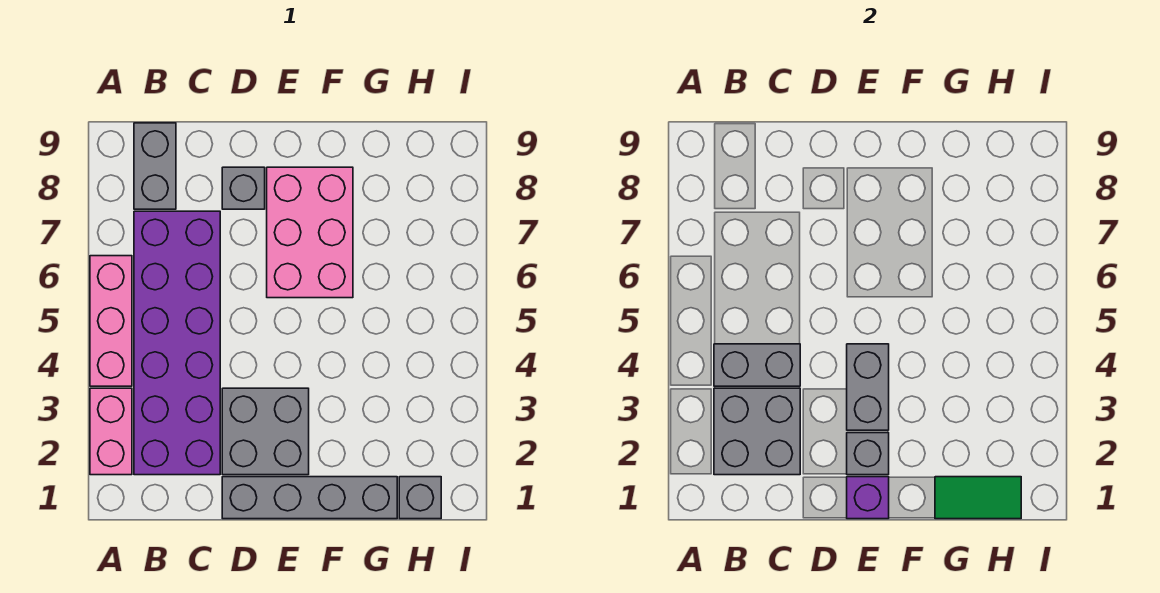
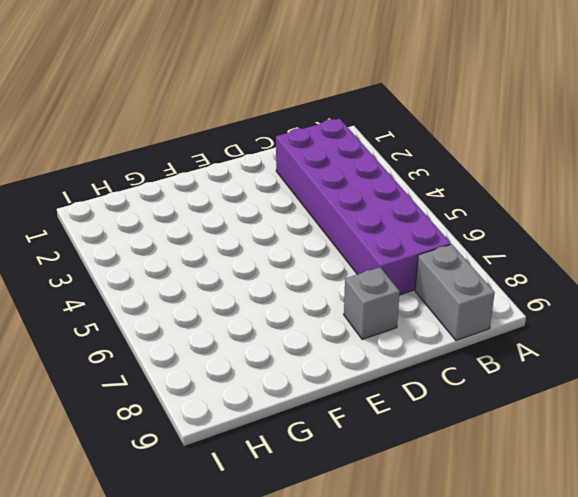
none -> pink brick A2:A3 level 1
none -> pink brick A4:A6 level 1
none -> grey brick D1:G1 level 1

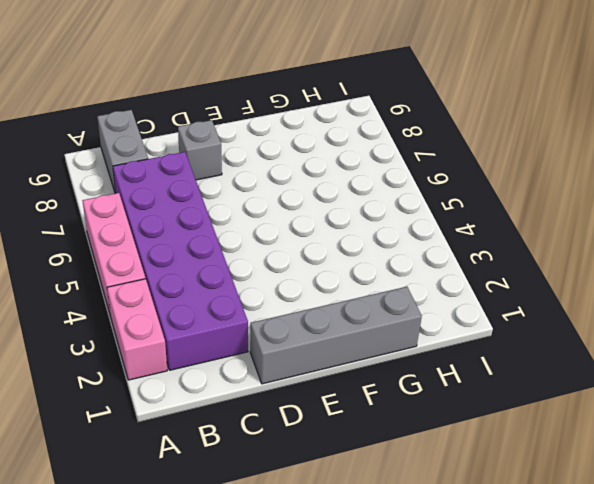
none -> grey brick D2:E3 level 1
none -> pink brick E6:F8 level 1
none -> grey brick H1 level 1

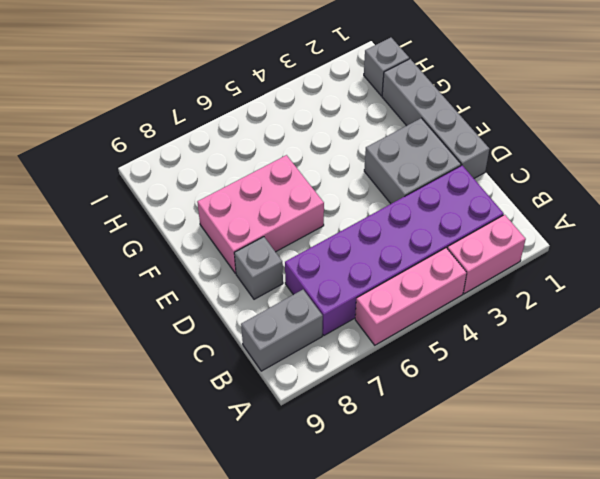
none -> grey brick B2:C3 level 2
none -> grey brick B4:C4 level 2
none -> purple brick E1 level 2

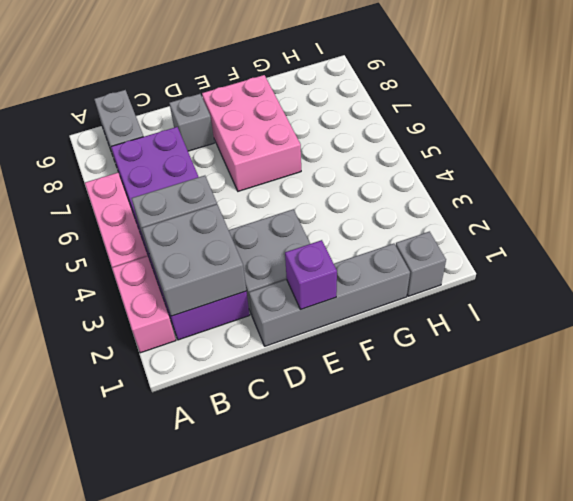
none -> grey brick E2 level 2
none -> grey brick E3:E4 level 2
none -> green tile G1:H1 level 2

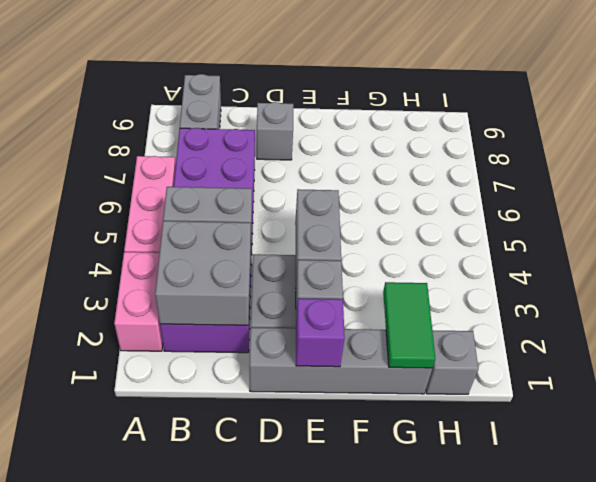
green tile G1:G2 level 2 -> green tile G1:H1 level 2
none -> pink brick E6:F8 level 1

